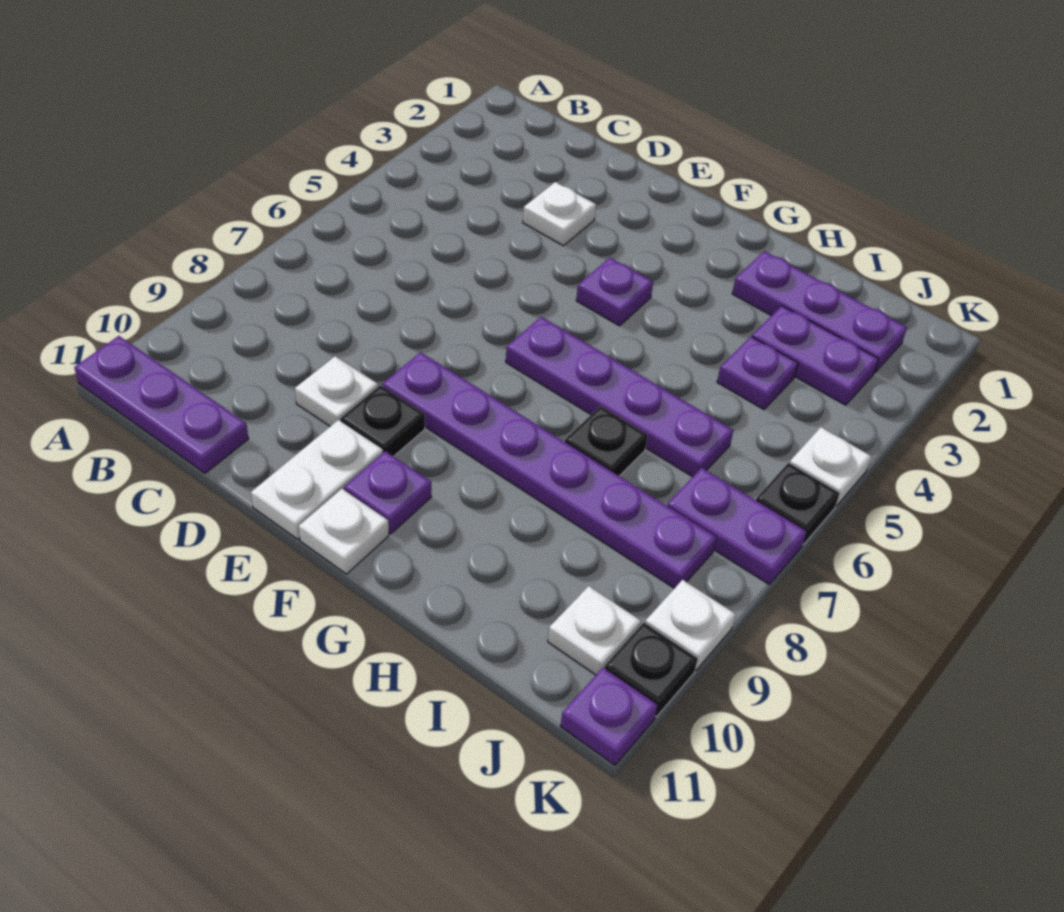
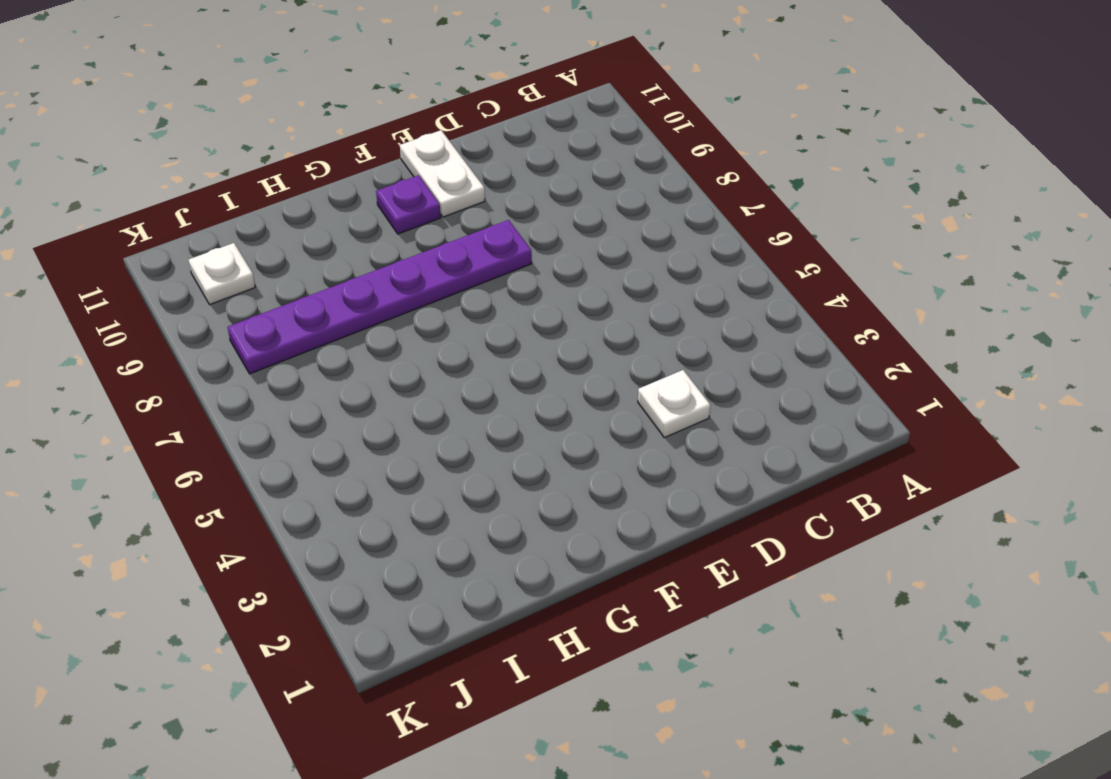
none -> purple plate A11:C11 level 1
none -> white plate D9 level 1
none -> black plate E9 level 1

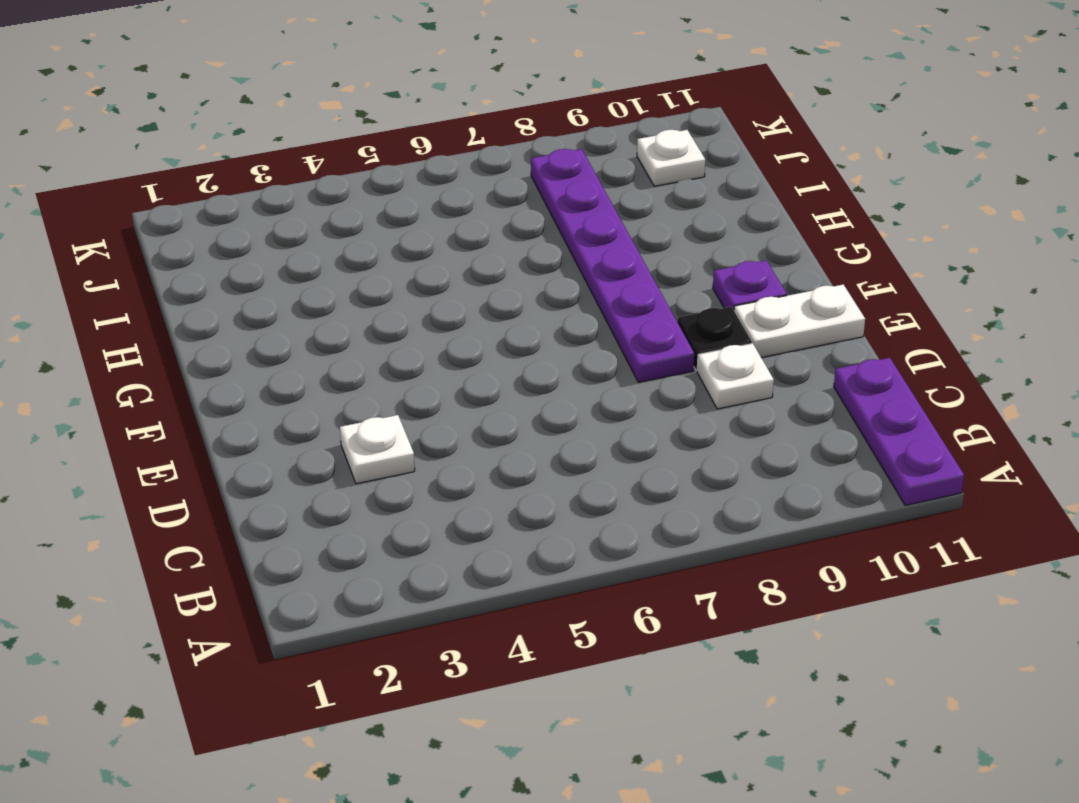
none -> purple plate F4 level 1
none -> purple plate F6:I6 level 1
none -> white plate F11 level 1

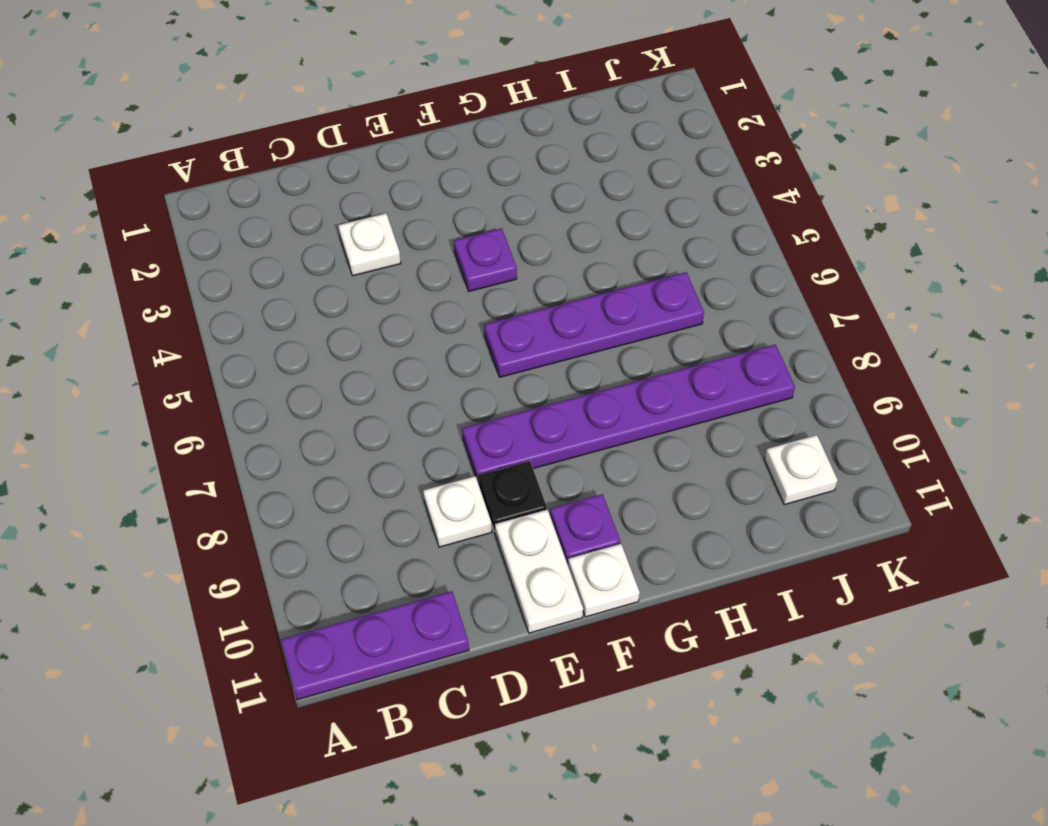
none -> purple plate H2:J2 level 1
none -> black plate H7 level 1
none -> purple plate I3:J3 level 1

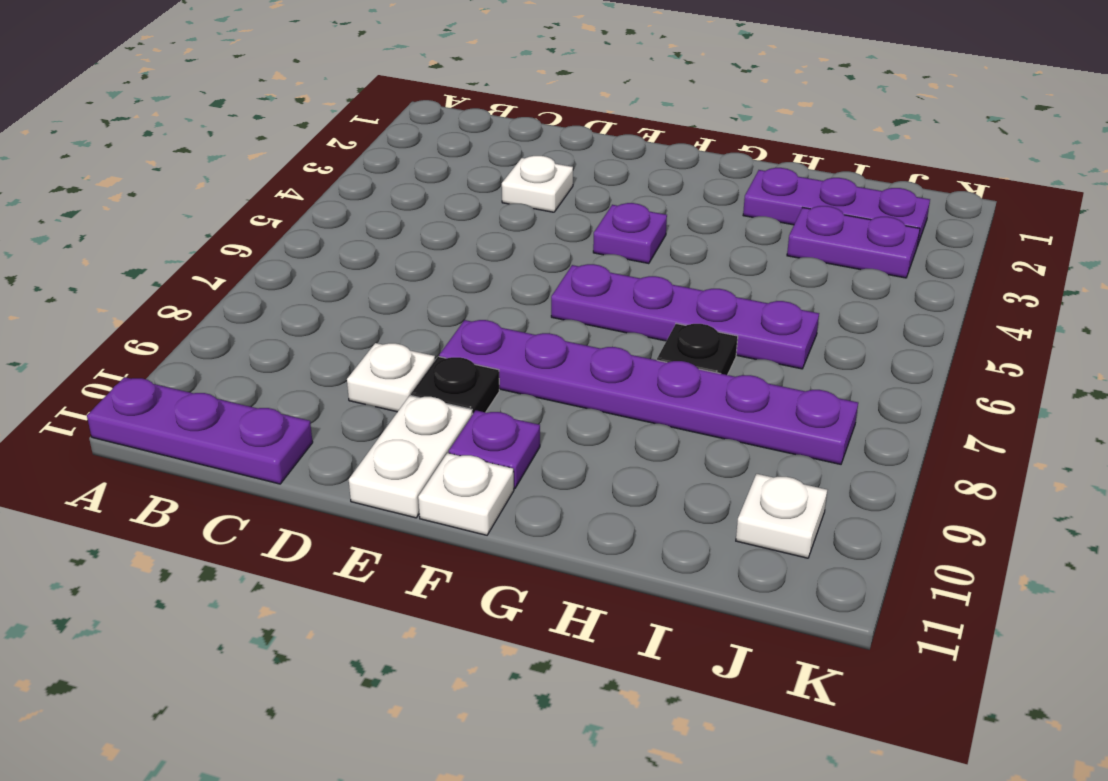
none -> purple plate I4 level 1
none -> purple plate J7:K7 level 1
none -> white plate K5 level 1

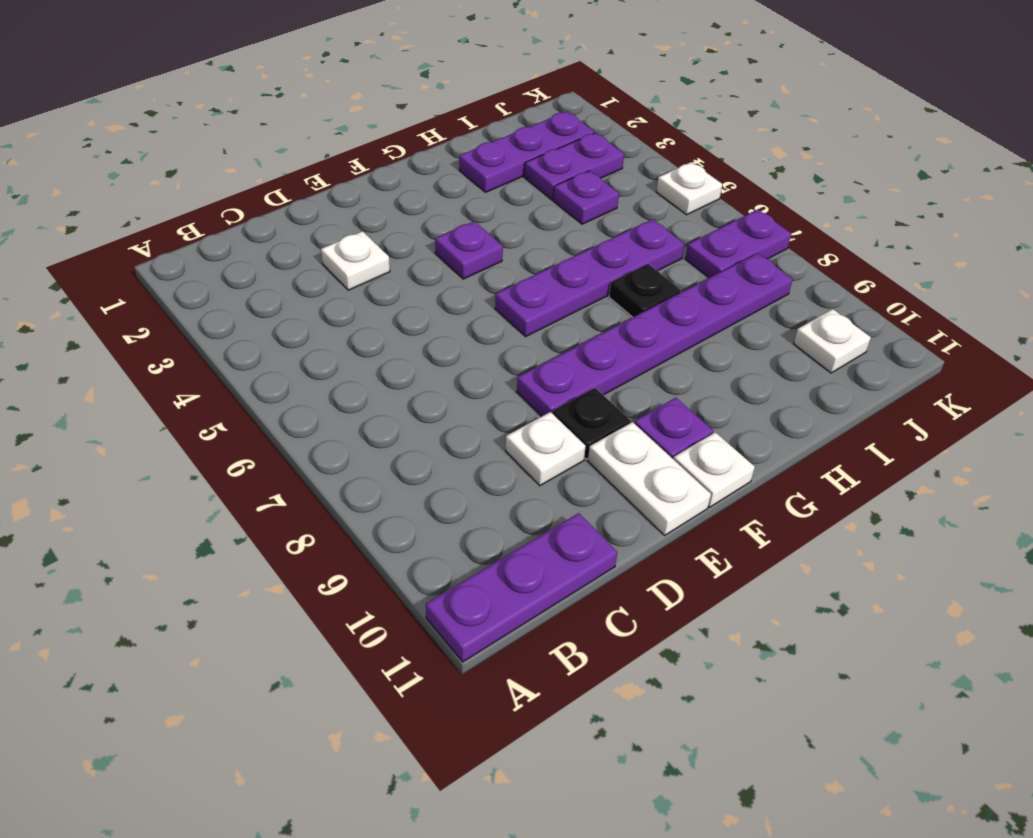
none -> black plate K6 level 1
none -> white plate K9 level 1
none -> black plate K10 level 1

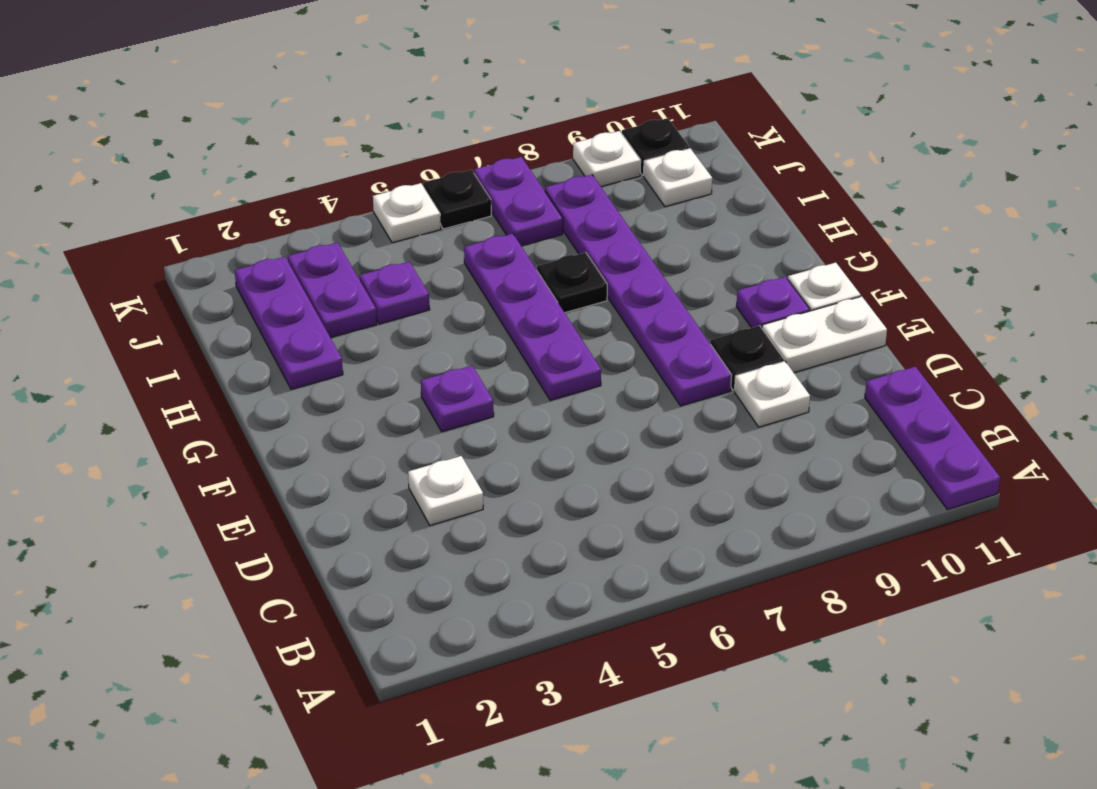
none -> purple plate K11 level 1

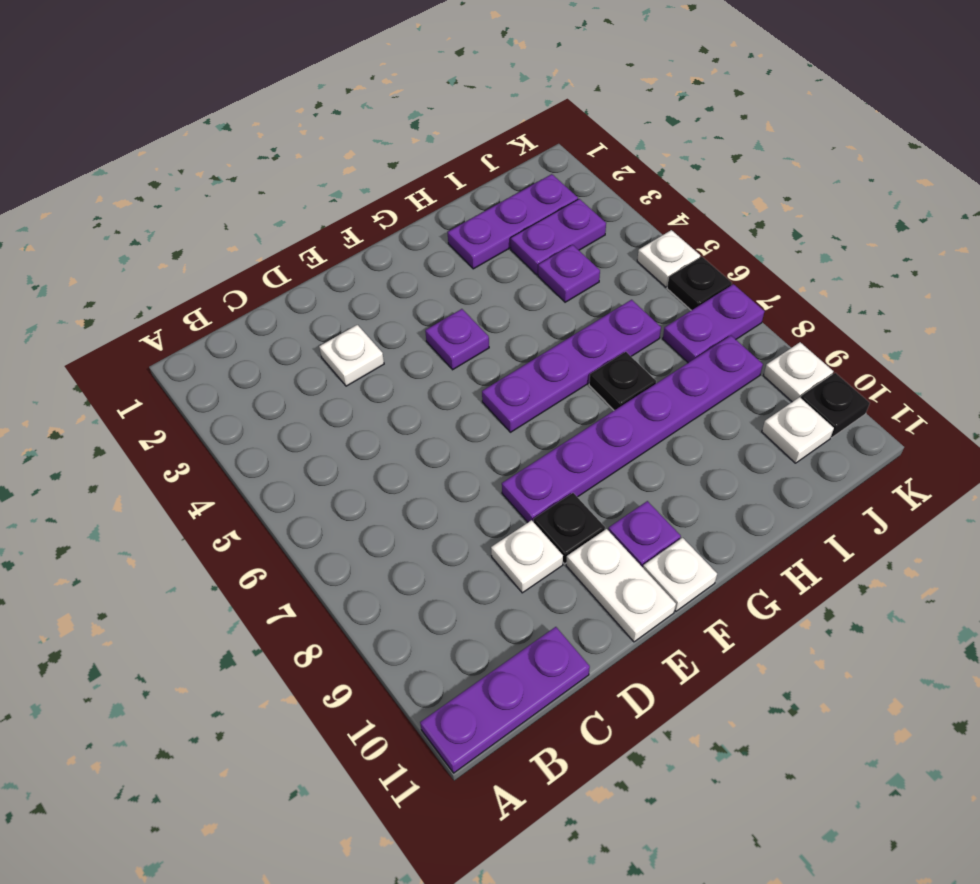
none -> purple plate K11 level 1

